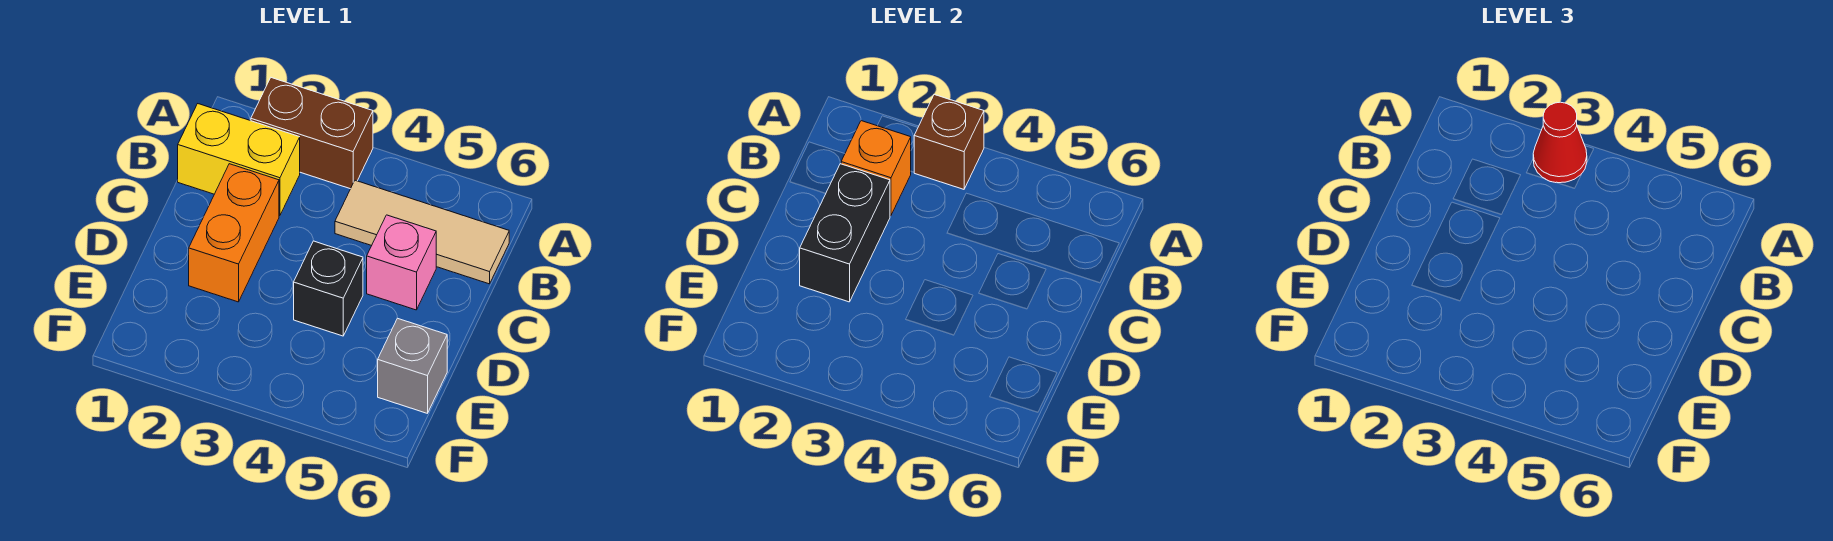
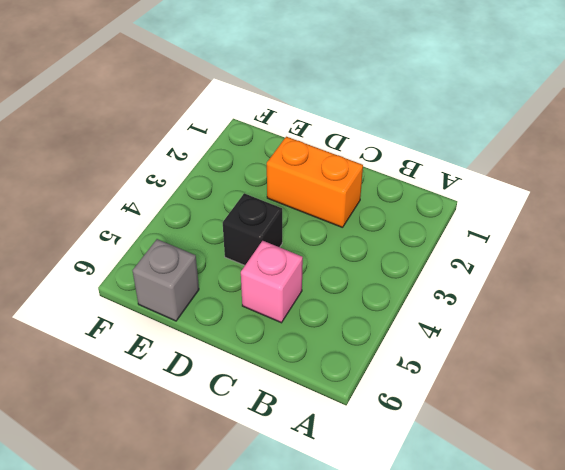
none -> brown brick A2:A3 level 1
none -> yellow brick B1:B2 level 1

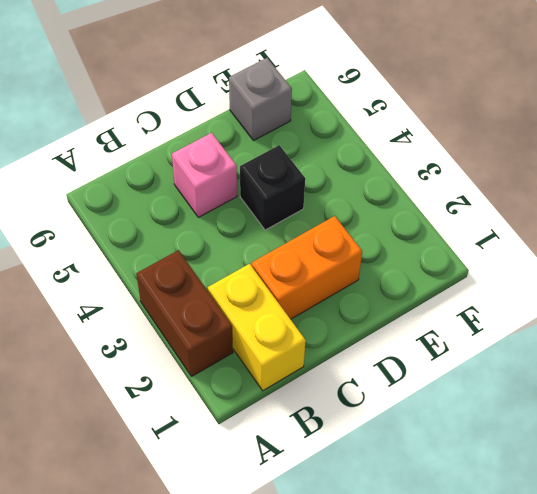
none -> tan tile B4:B6 level 1
none -> brown brick A3 level 2

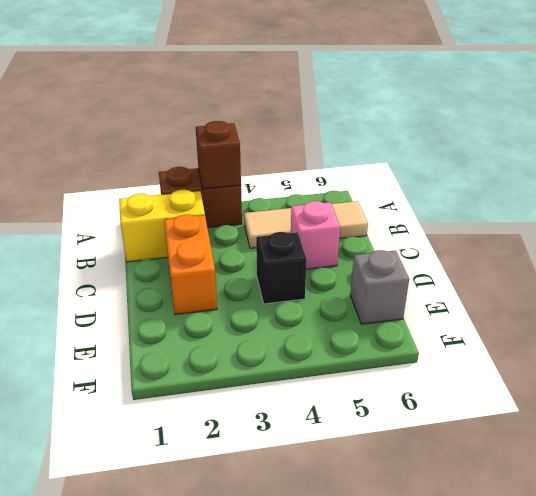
none -> orange brick B2 level 2
none -> black brick C2:D2 level 2

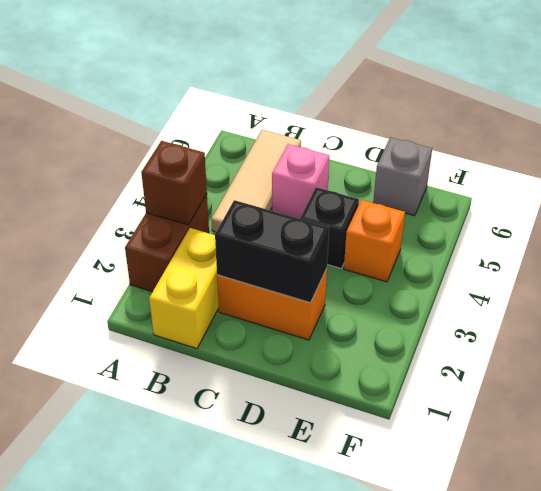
orange brick E4 level 1 -> orange brick B2 level 2
none -> red cone A3 level 3

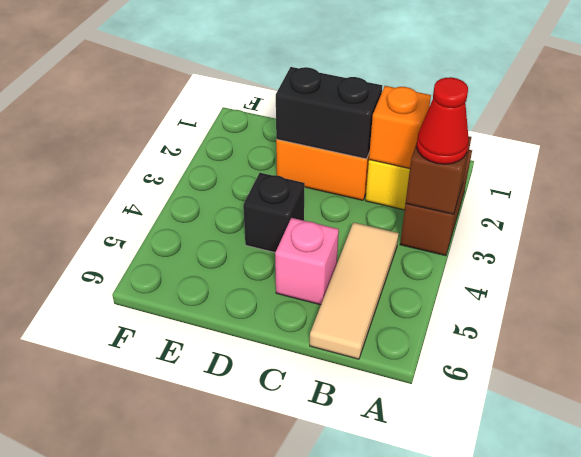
none -> grey brick E6 level 1

